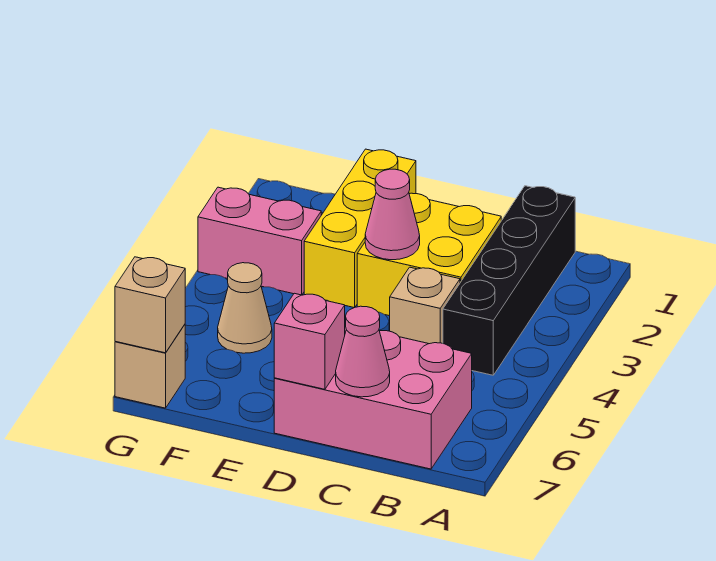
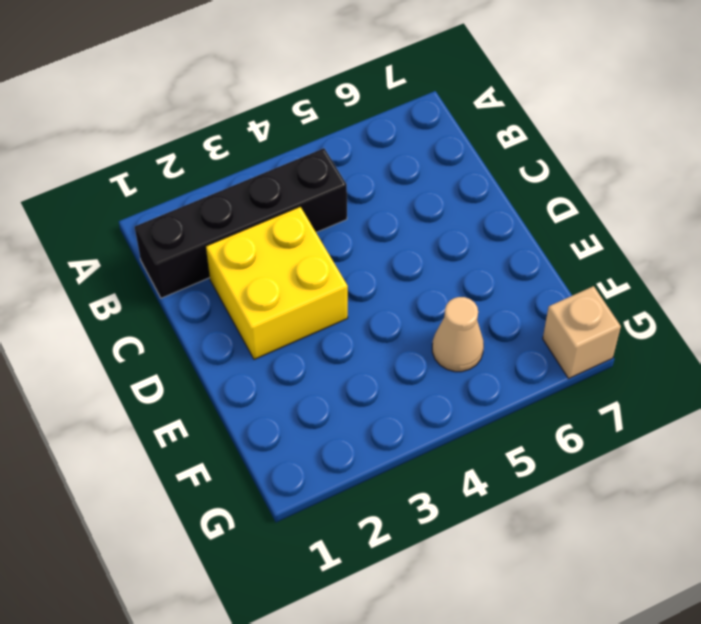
none -> pink brick B6:D7 level 1
none -> tan brick C4 level 1
none -> yellow brick E1:E3 level 1

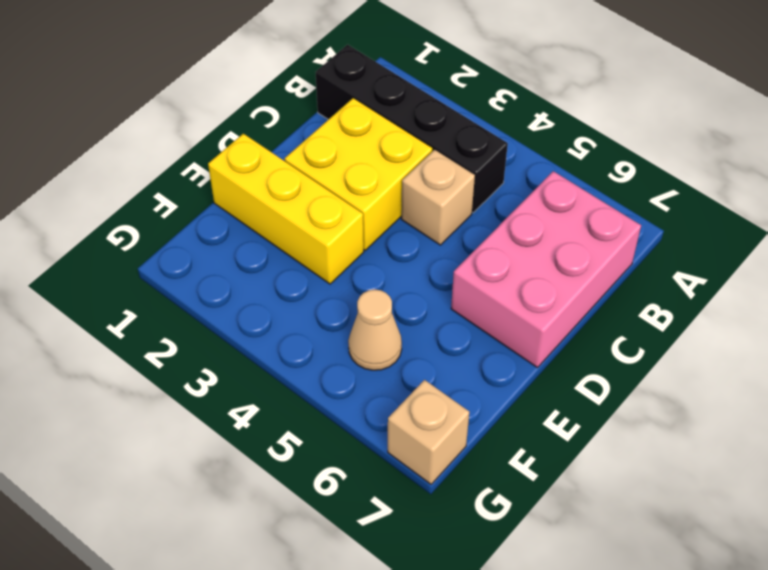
none -> pink brick F3:G3 level 1
none -> pink cone C7 level 2
none -> pink cone D3 level 2

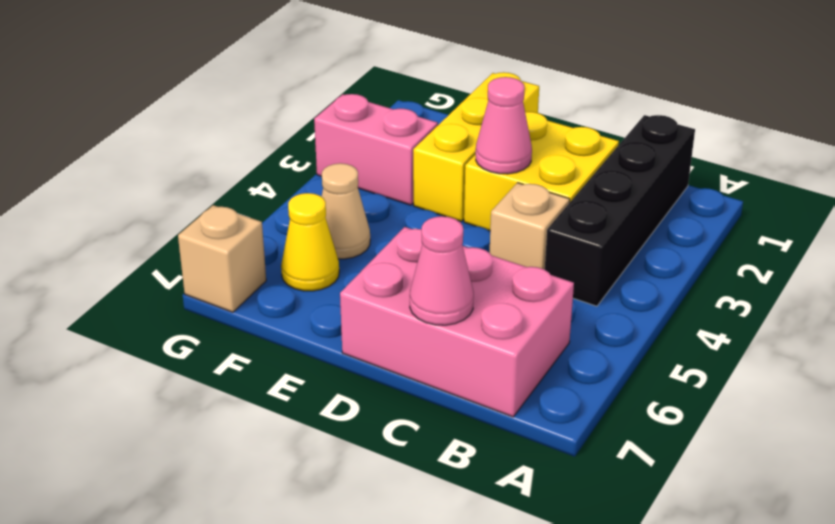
yellow cone F6 level 1 -> none
none -> pink brick D7 level 2
none -> tan brick G7 level 2

